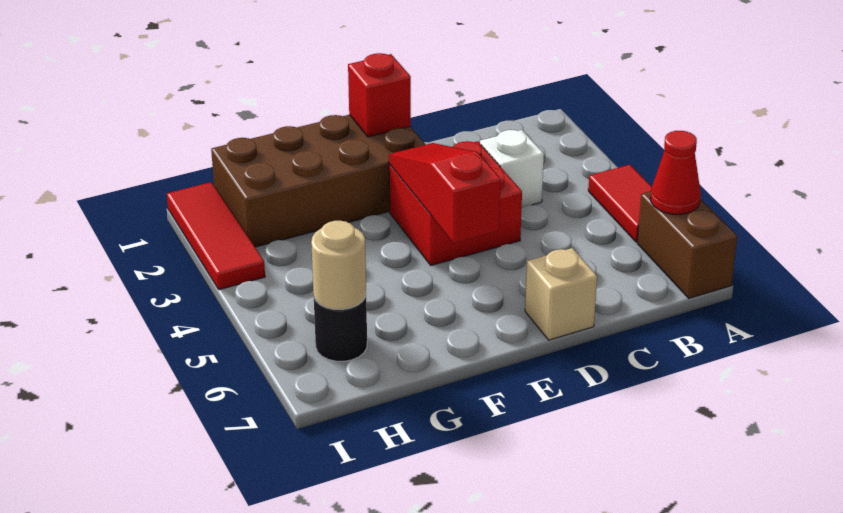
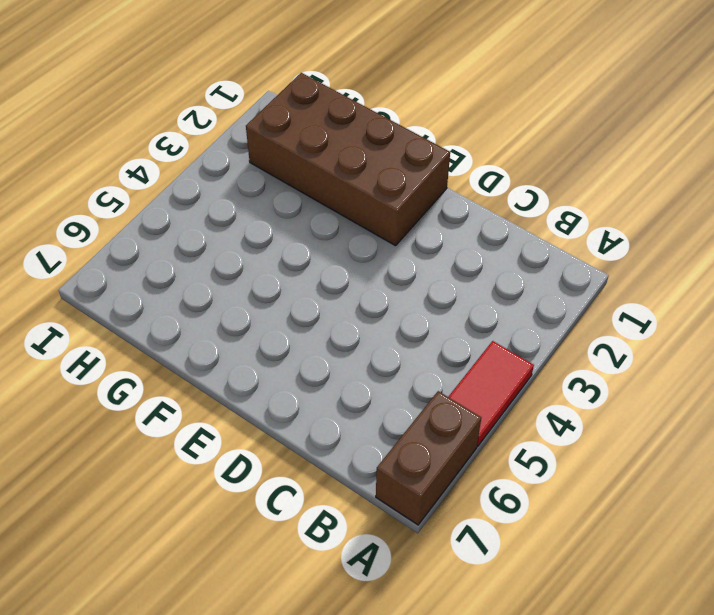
none -> white brick C3 level 1
none -> red brick D3:E4 level 1
none -> tan brick D7 level 1

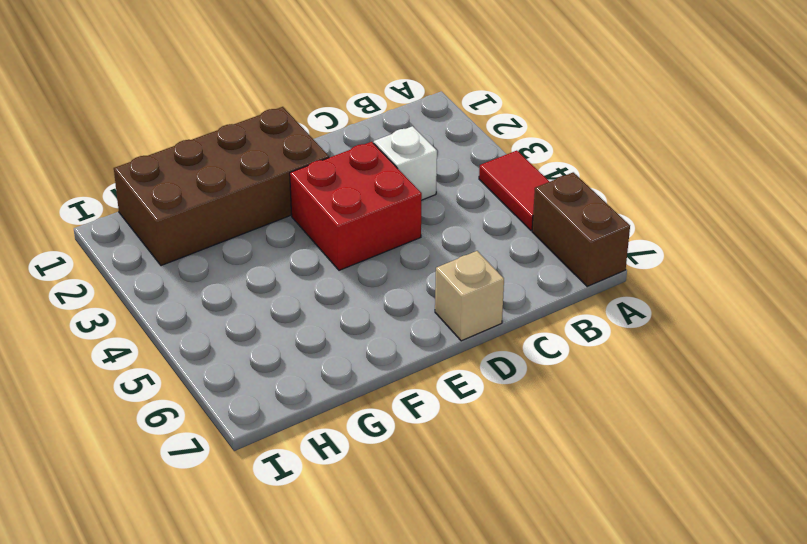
none -> black round brick H6 level 1
none -> red tile I1:I3 level 1
none -> red cone A6 level 2

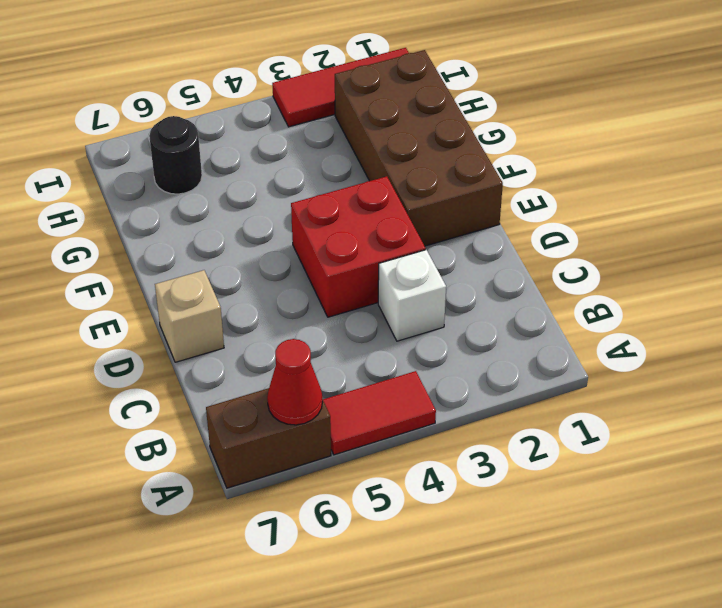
none -> red brick E1 level 2
none -> red slope E3:E5 level 2 top 5
none -> tan round brick H6 level 2

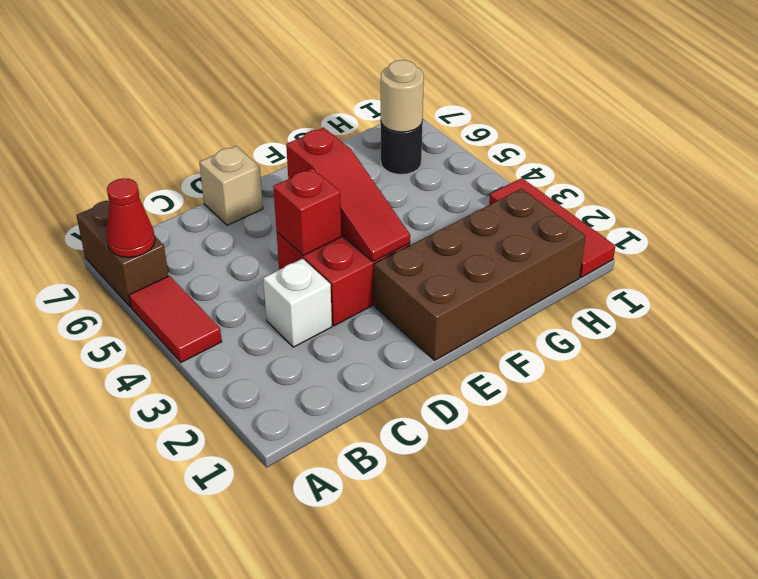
red brick D4 level 2 -> red brick E1 level 2

